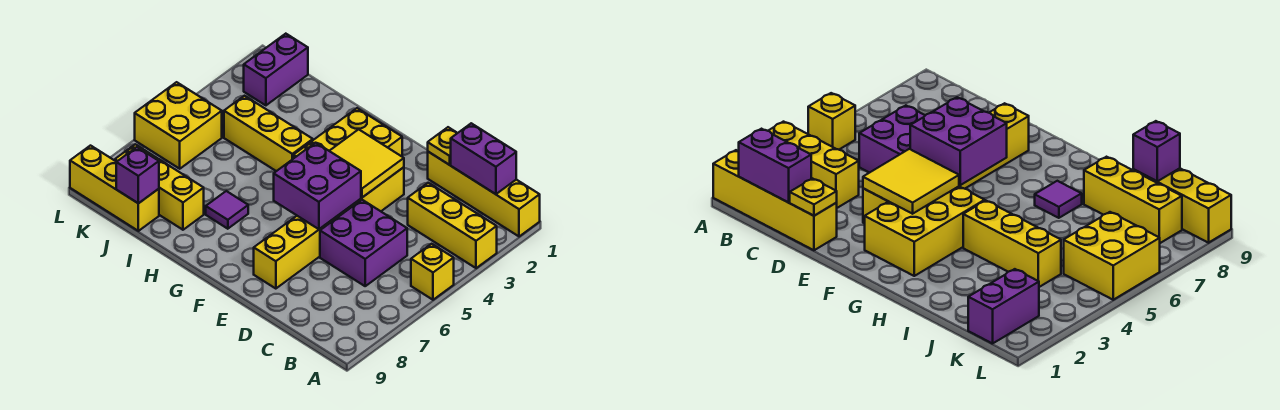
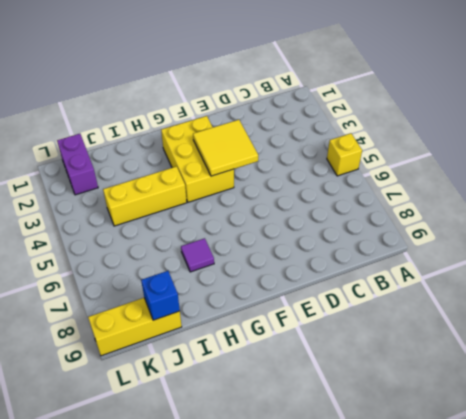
blue brick J9 level 2 -> purple brick J9 level 2
none -> yellow brick A1:D1 level 1
none -> yellow brick A3:C3 level 1
none -> purple brick C5:D6 level 1

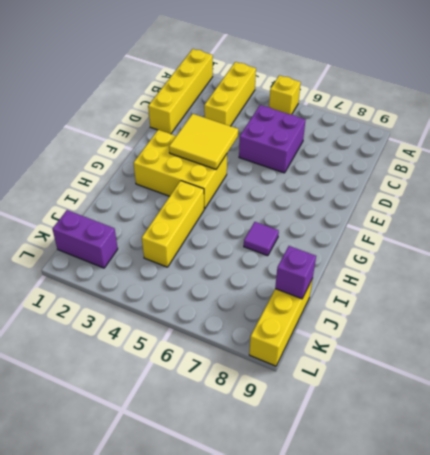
none -> yellow brick E3:E8 level 1
none -> yellow brick I8:K8 level 1
none -> yellow brick K5:L6 level 1

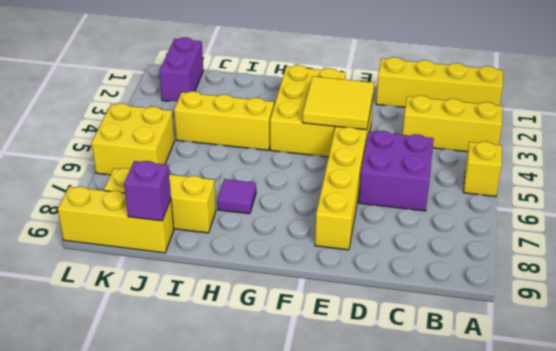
none -> purple brick B1:C1 level 2
none -> yellow plate D1 level 2
none -> purple brick E5:F6 level 2

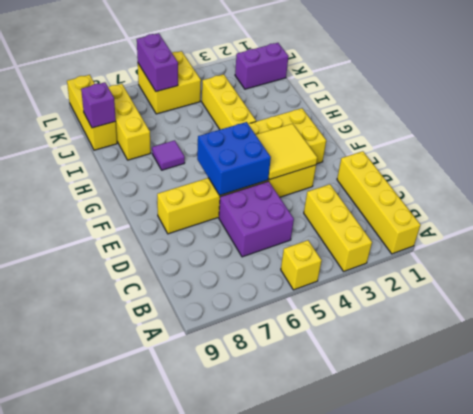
blue brick E5:F6 level 2 -> purple brick E5:F6 level 2
purple brick K6:L6 level 2 -> purple brick B1:C1 level 2
none -> yellow plate D1 level 2

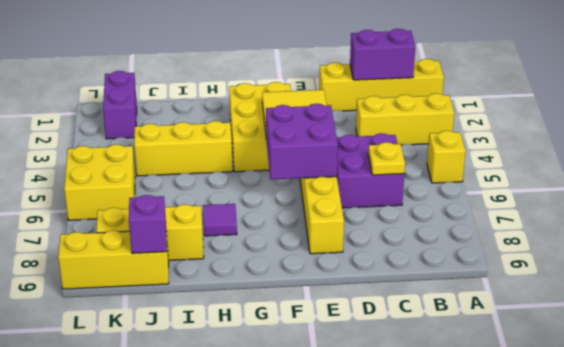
yellow plate C6 level 2 -> yellow plate D1 level 2

